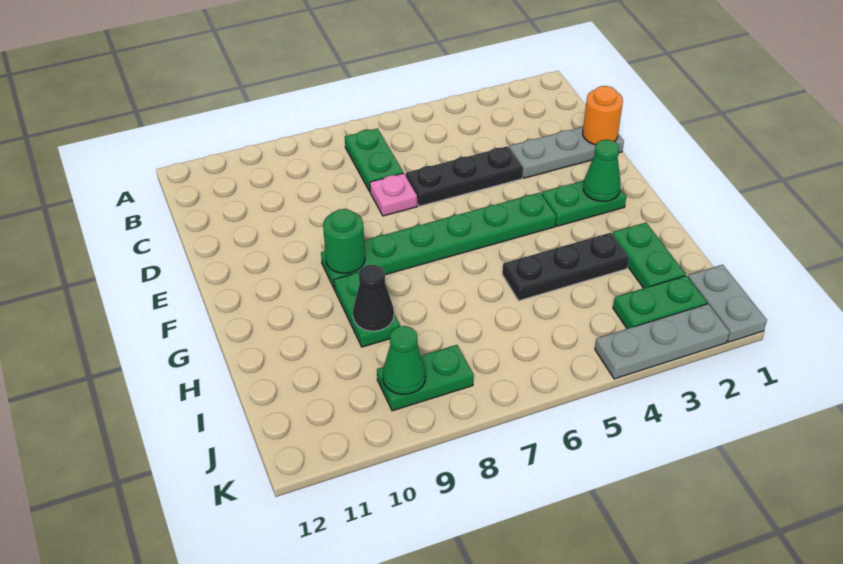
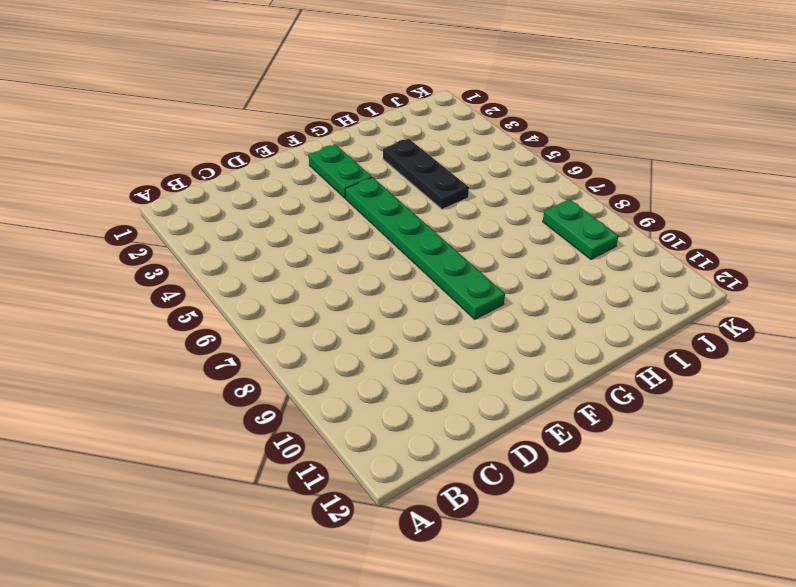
none -> green plate B7:C7 level 1
none -> grey plate D1:D3 level 1
none -> black plate D4:D6 level 1

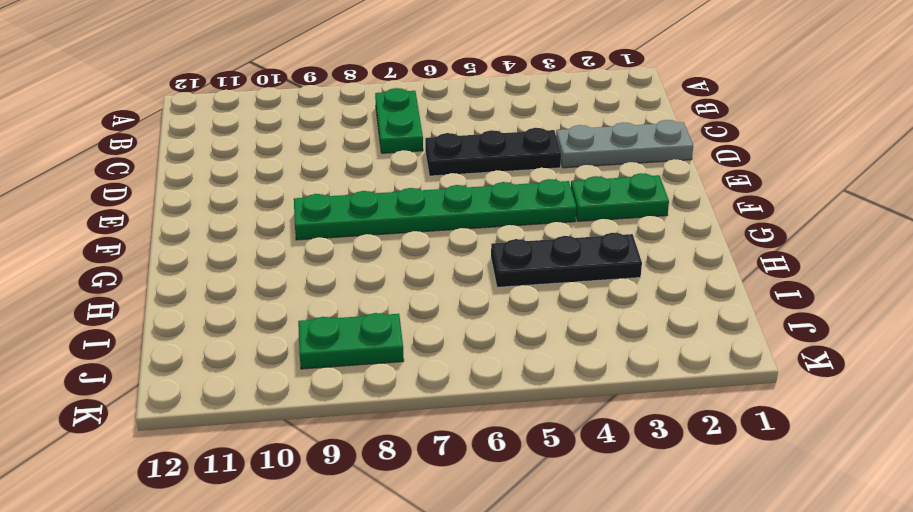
none -> pink plate D7 level 1
none -> green plate G9:H9 level 1
none -> green plate H2:I2 level 1

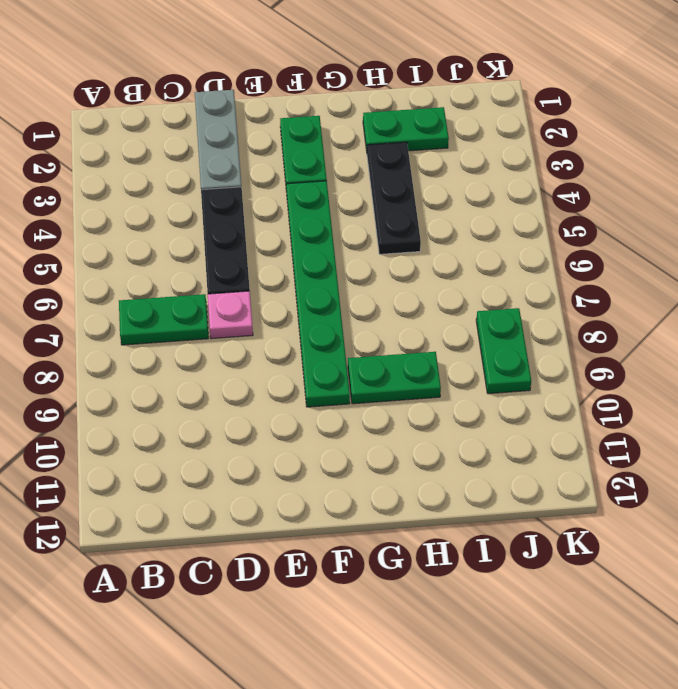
none -> grey plate J1:K1 level 1
none -> green plate J2:J3 level 1
none -> grey plate K2:K4 level 1

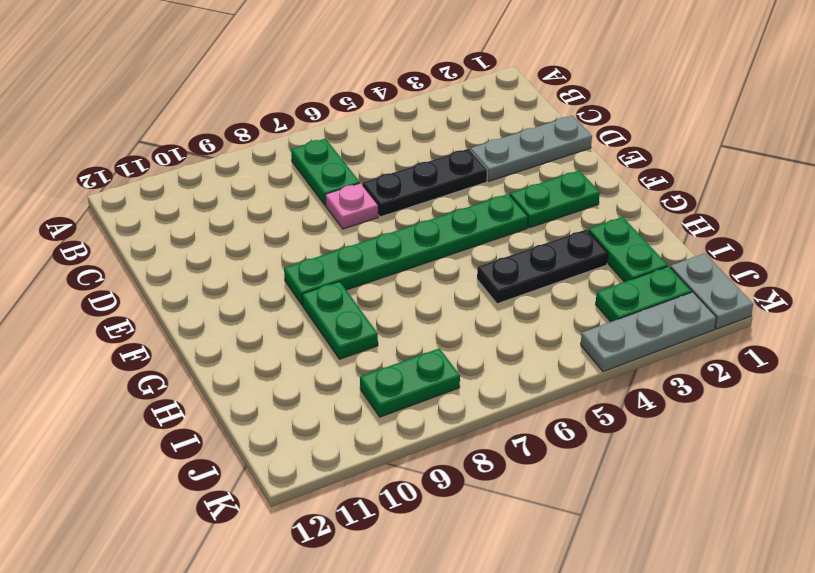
none -> orange round brick D1 level 2
none -> green cone F2 level 2
none -> green round brick F9 level 2

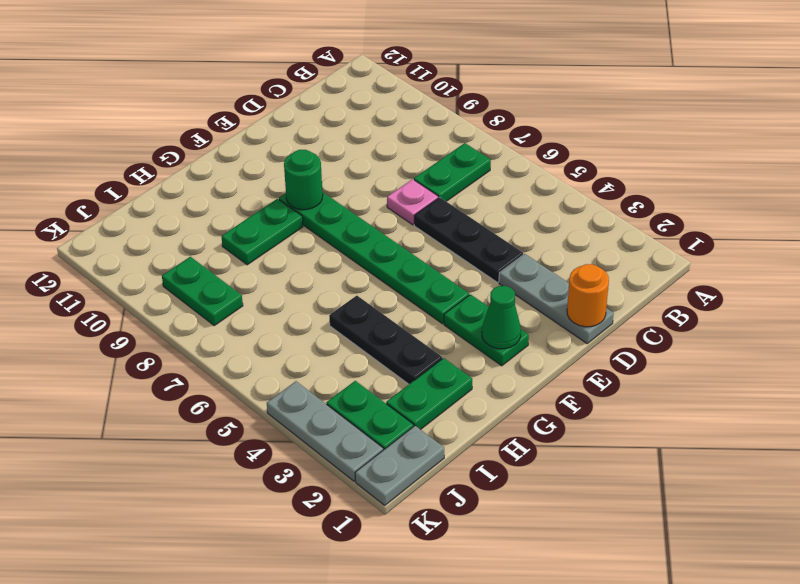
none -> black cone H9 level 2
none -> green cone J9 level 2

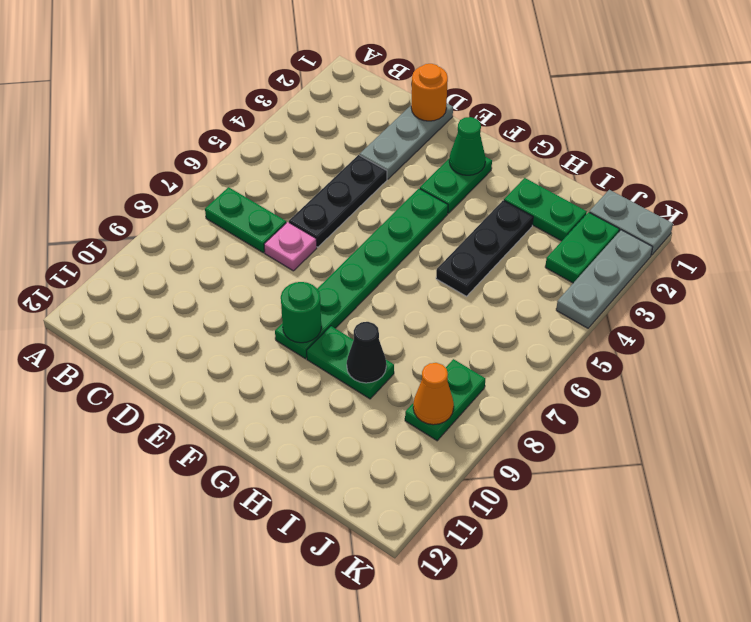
orange cone J9 level 2 -> green cone J9 level 2

